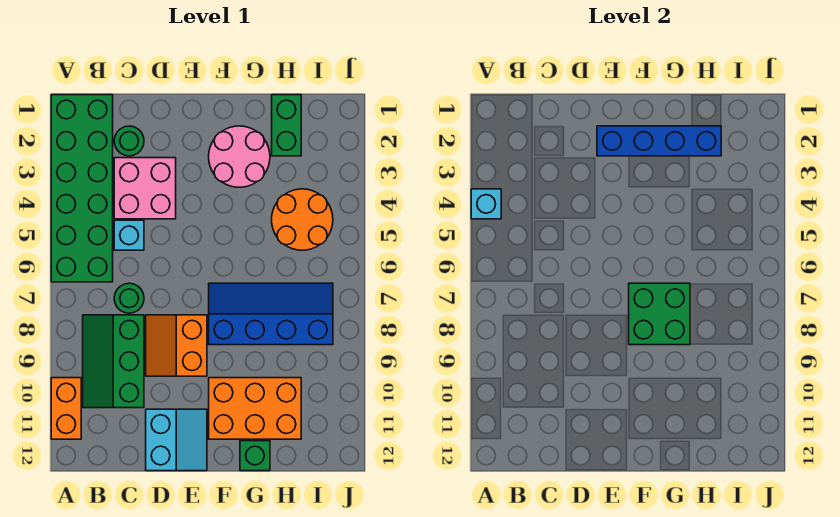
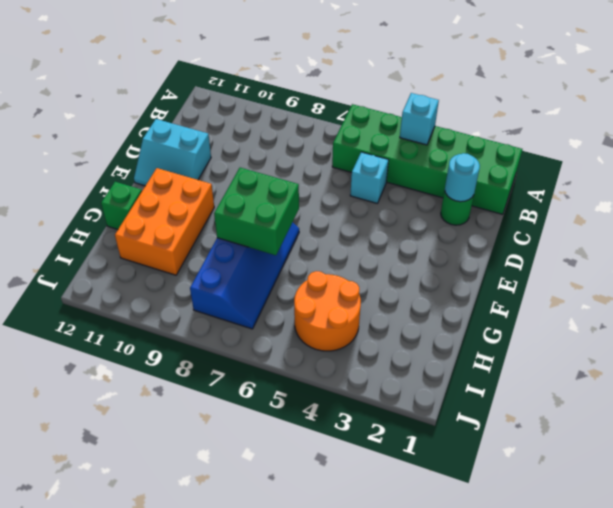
cyan round brick C2 level 2 -> none
none -> orange brick A10:A11 level 1
none -> green slope B8:C10 level 1 top C
none -> pink brick C3:D4 level 1

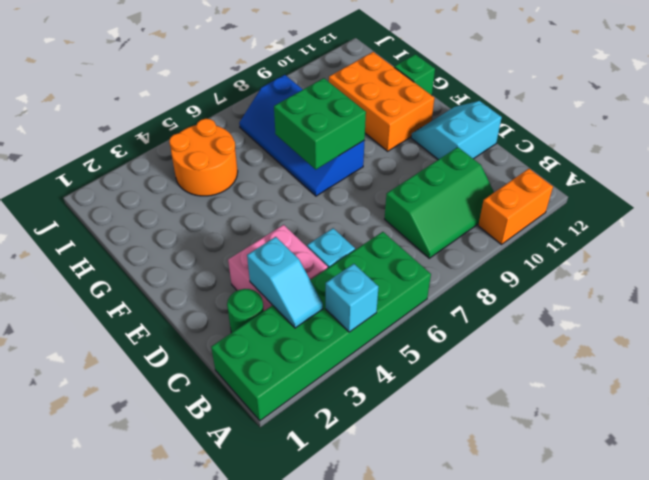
cyan slope B3:C3 level 2 top C -> none
none -> green round brick C7 level 1
none -> orange slope D8:E9 level 1 top E
none -> pink round brick F2:G3 level 1

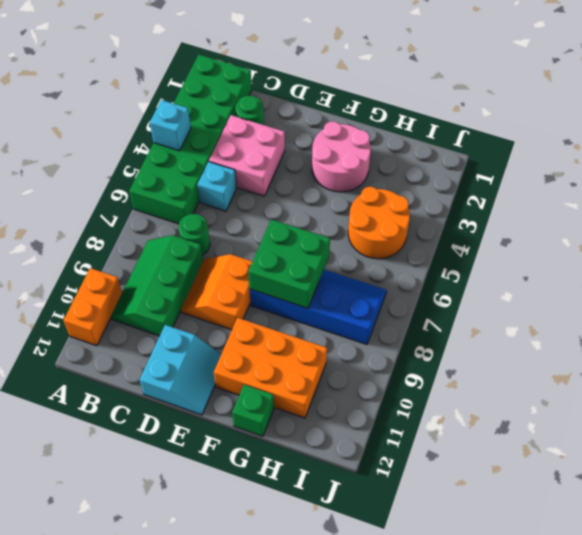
none -> green brick H1:H2 level 1
none -> blue brick E2:H2 level 2

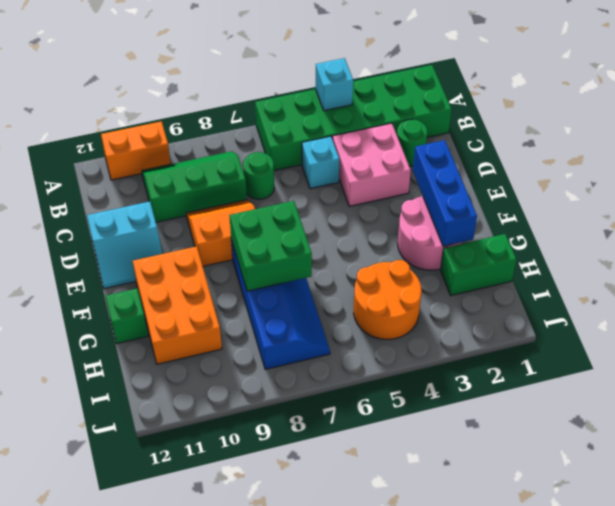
blue brick E2:G2 level 2 -> blue brick E2:H2 level 2

